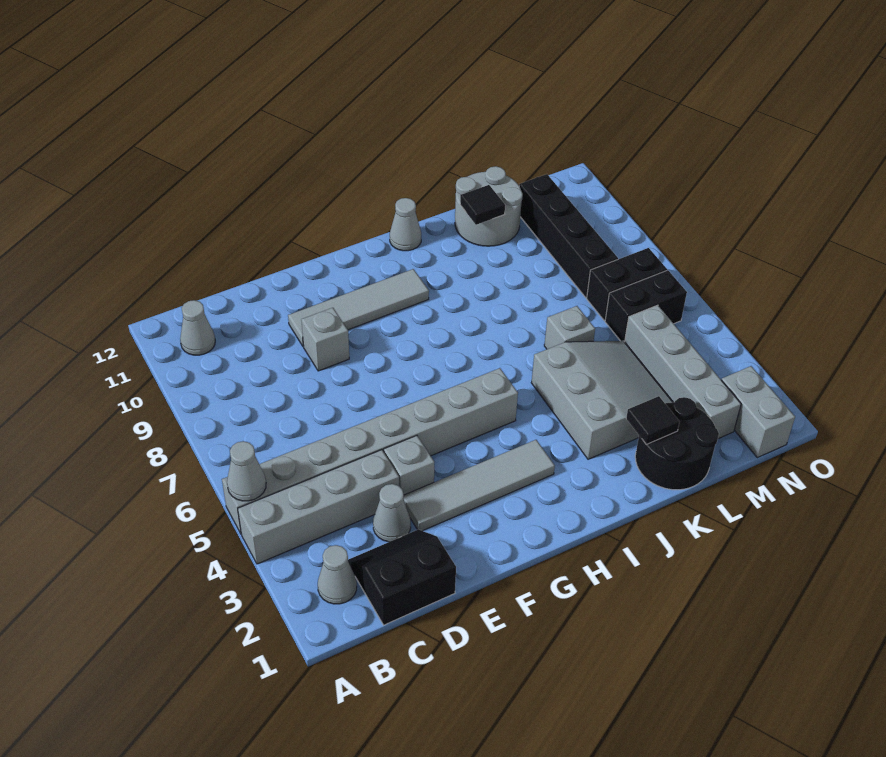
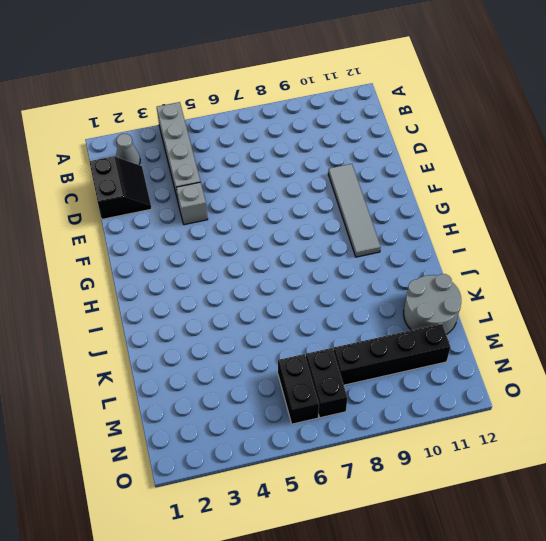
none -> grey brick A5:H5 level 1
none -> grey cone B11 level 1
none -> grey cone D3 level 1

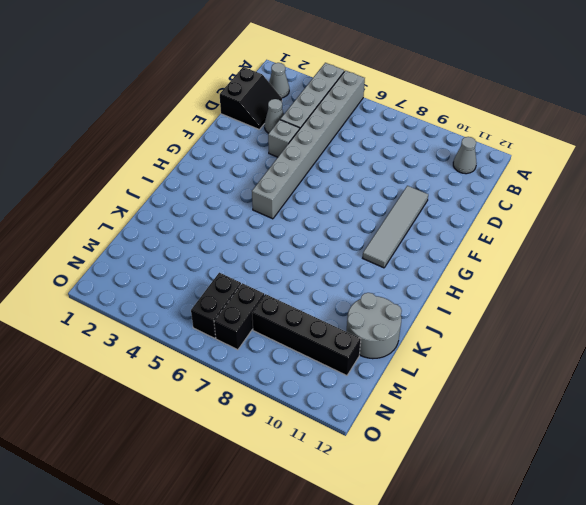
none -> grey tile E3:H3 level 1
none -> grey brick E9 level 1
none -> grey cone I12 level 1

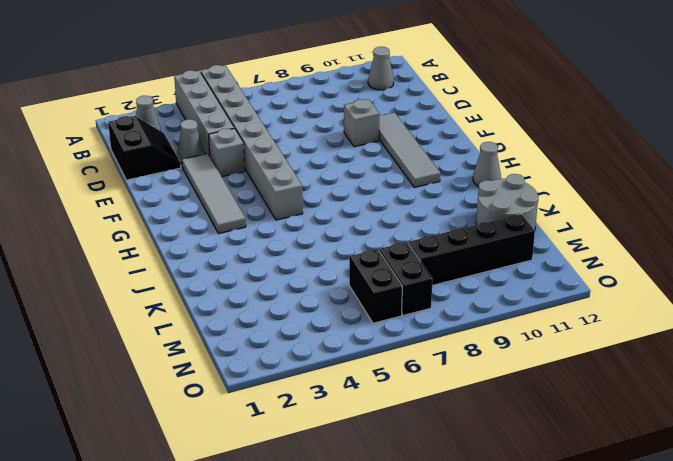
none -> grey slope J3:L5 level 1 top J
none -> black round brick K1:L2 level 1
none -> grey brick K6 level 1

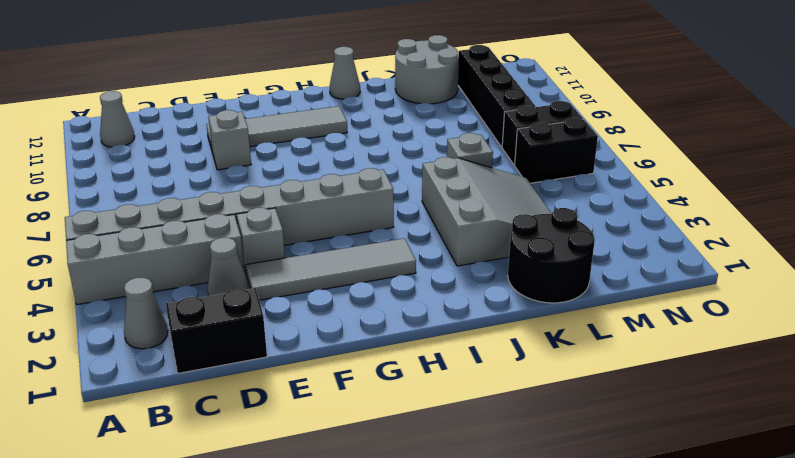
none -> grey brick M2:M5 level 1
none -> grey brick N1:N2 level 1
none -> grey cone A5 level 2

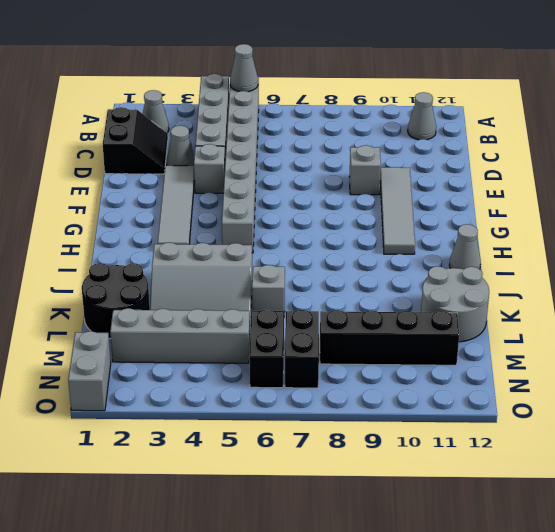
grey brick N1:O1 level 1 -> grey brick N1:N2 level 1
none -> black tile K2 level 2
none -> black tile K11 level 2

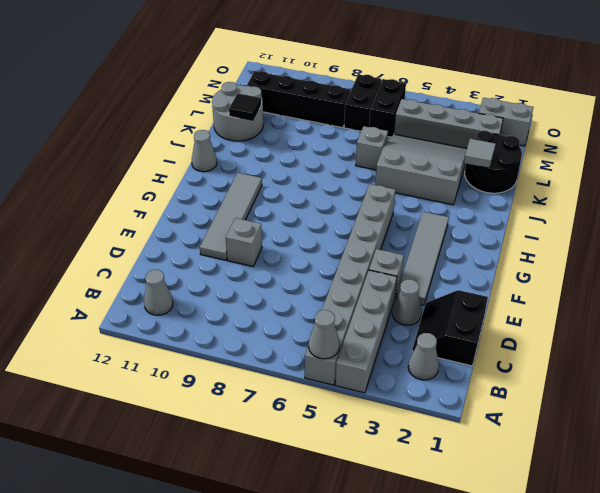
grey tile K2 level 2 -> black tile K2 level 2

